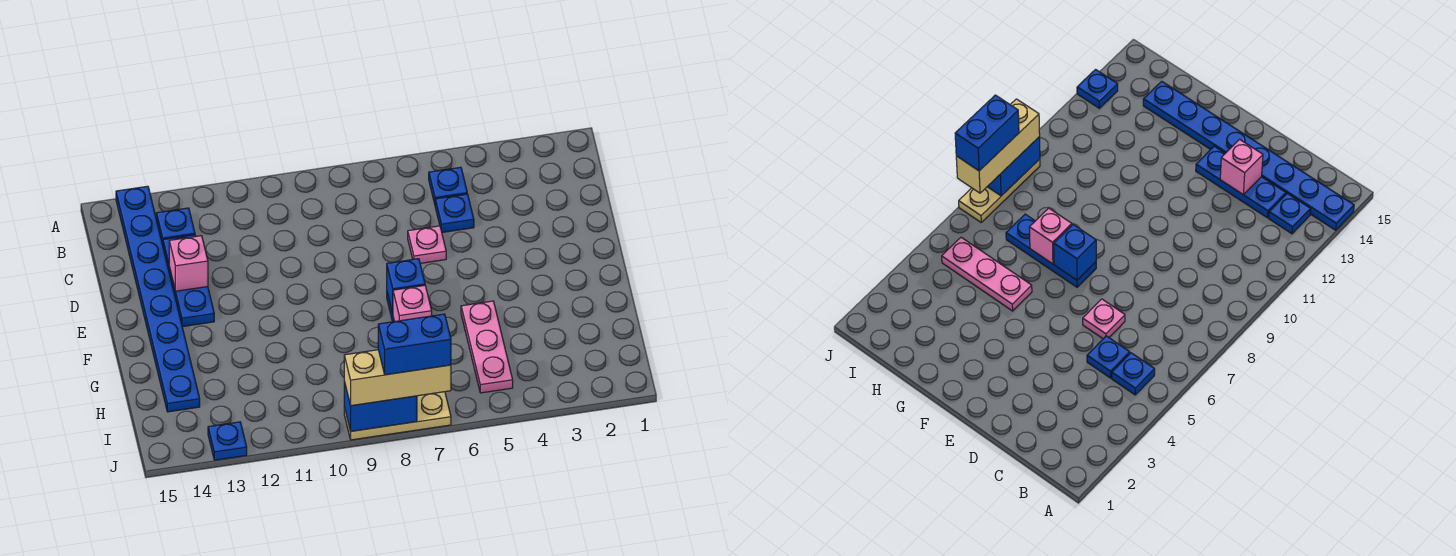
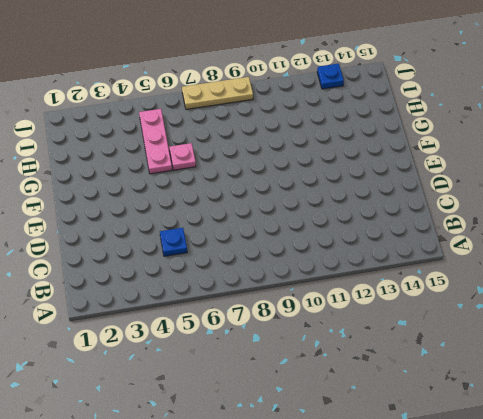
pink plate G6 level 1 -> pink plate D6 level 1
none -> blue plate A14:H14 level 1
none -> blue plate B5 level 1
none -> blue plate B13 level 1

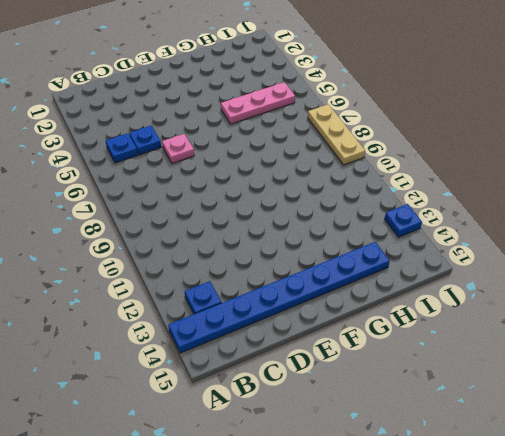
none -> blue plate C13:E13 level 1
none -> blue plate F7:H7 level 1
none -> pink brick D13 level 2

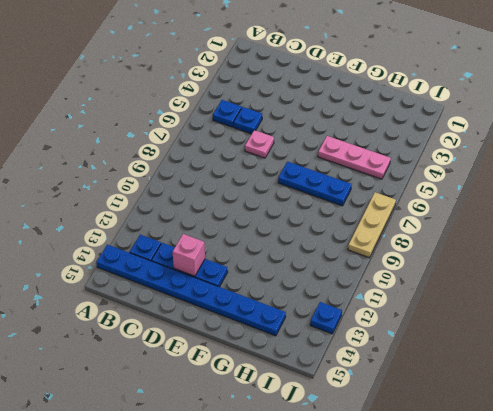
none -> blue brick F7 level 2
none -> pink brick G7 level 2
none -> blue brick J8:J9 level 2

